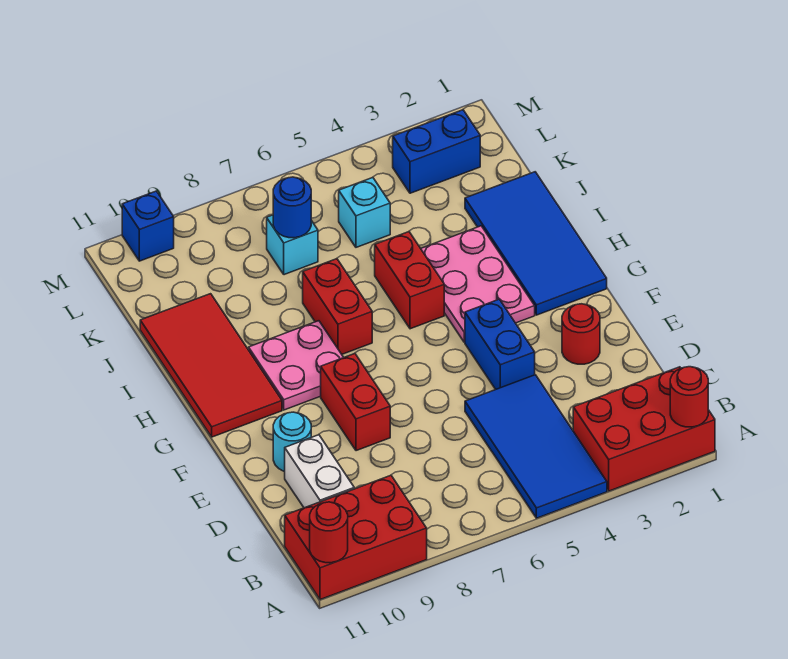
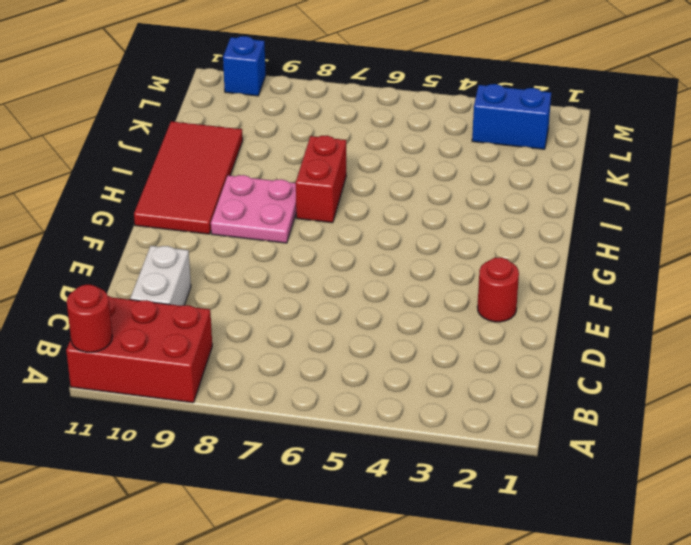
none -> red brick A1:B3 level 1
none -> blue tile A4:D5 level 1
none -> blue brick E4:F4 level 1

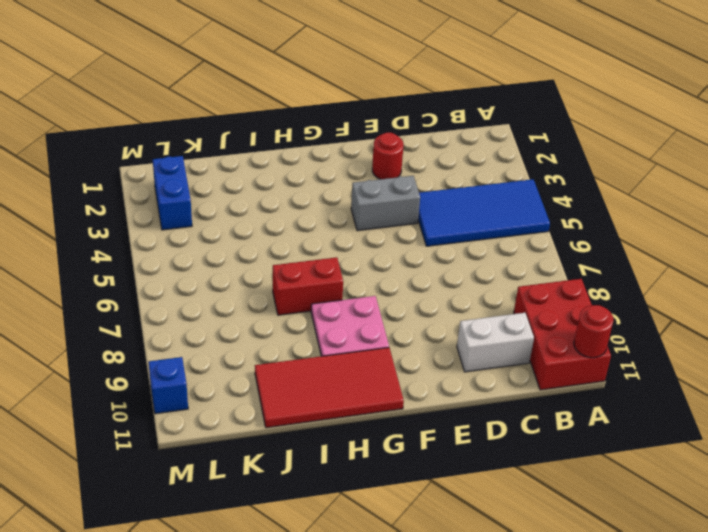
grey brick E4:F4 level 1 -> blue brick E4:F4 level 1
none -> red brick A1:B3 level 1
none -> red brick E8:F8 level 1
none -> cyan round brick E10 level 1

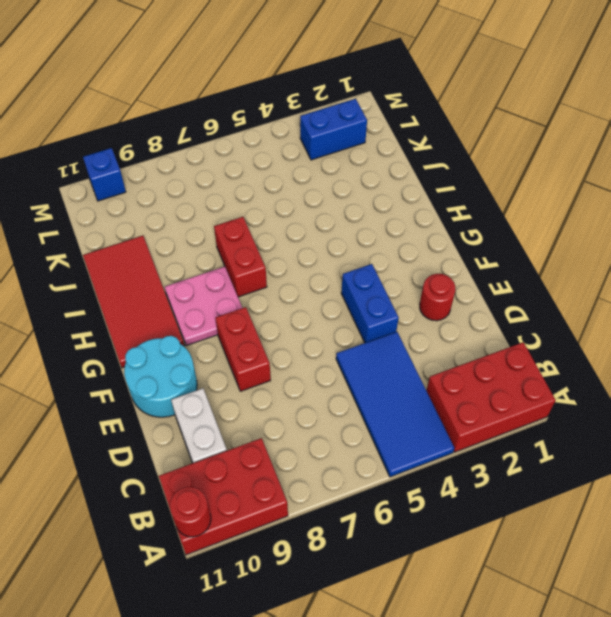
cyan round brick E10:F11 level 1 -> cyan round brick E10 level 1
none -> blue tile G1:J2 level 1
none -> pink plate G3:I4 level 1
none -> red brick H5:I5 level 1

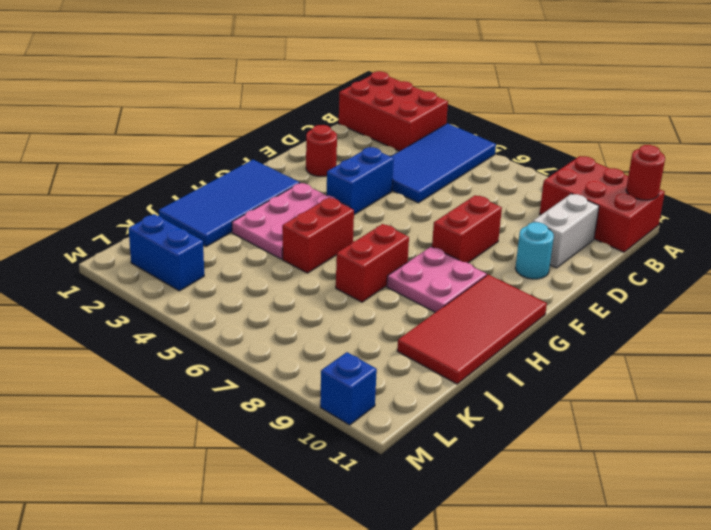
none -> cyan brick K5 level 1
none -> cyan brick K7 level 1
none -> red round brick A1 level 2

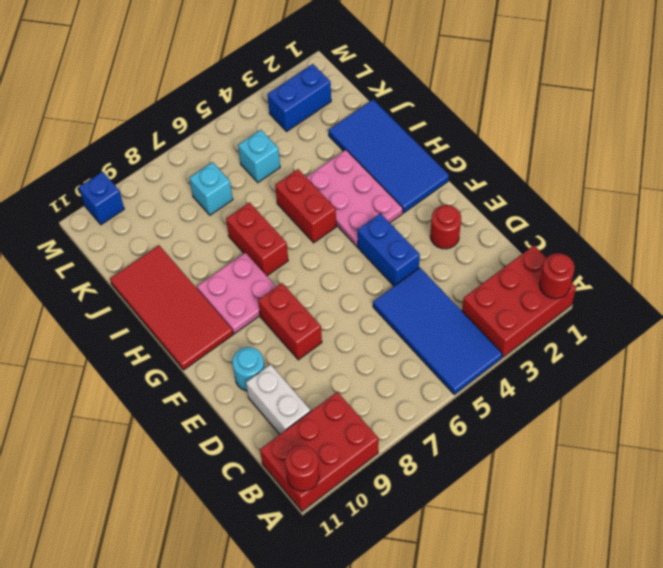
none -> blue round brick K7 level 2

